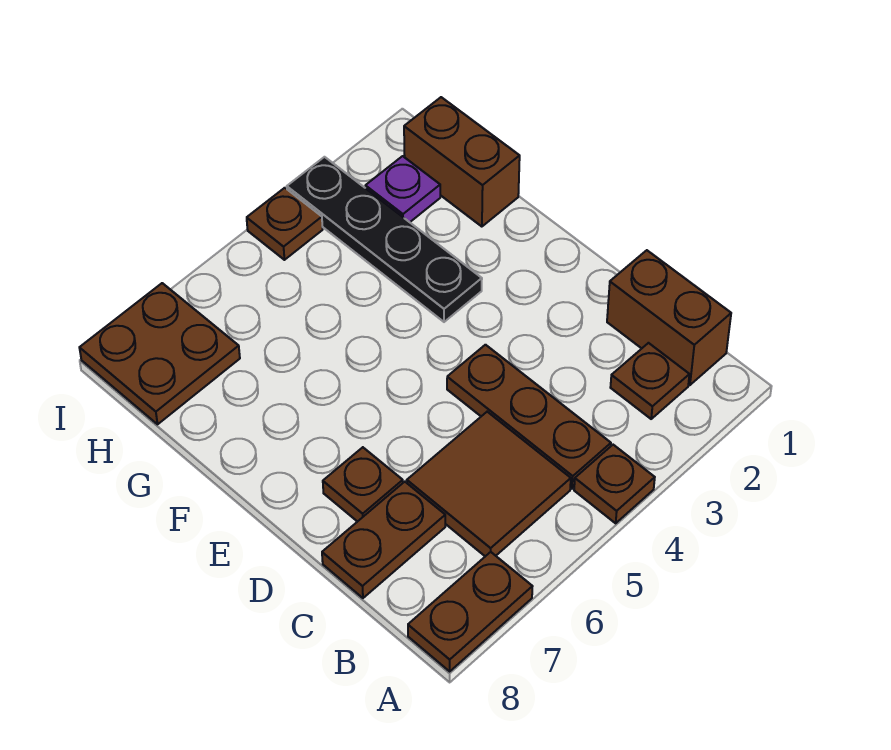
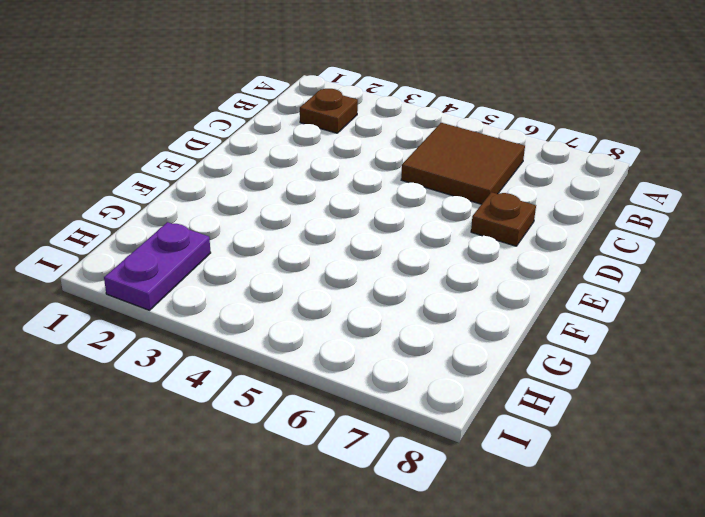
purple plate H2:I2 level 1 -> purple plate H2 level 1
none -> brown plate A4 level 1
none -> brown plate A7:A8 level 1
none -> brown brick B1:C1 level 1

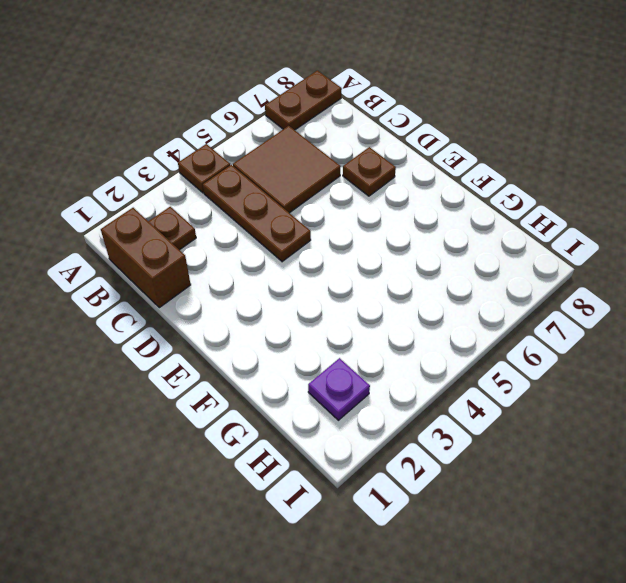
none -> brown plate C7:C8 level 1
none -> black plate F3:I3 level 1
none -> brown brick G1:H1 level 1

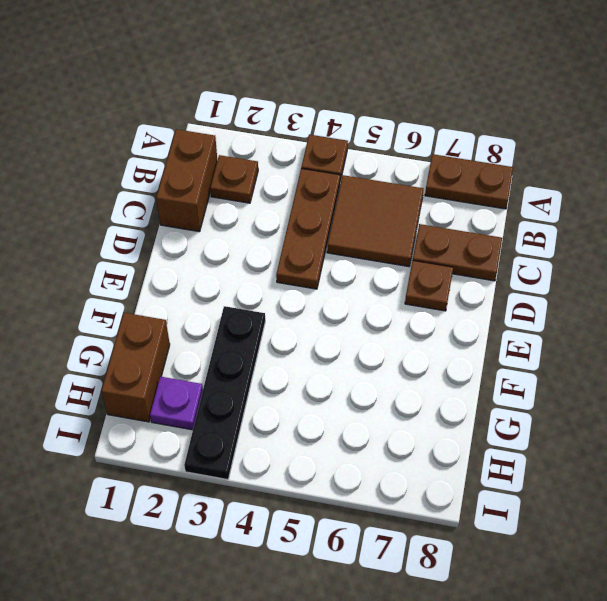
none -> brown plate H7:I8 level 1
none -> brown plate I4 level 1

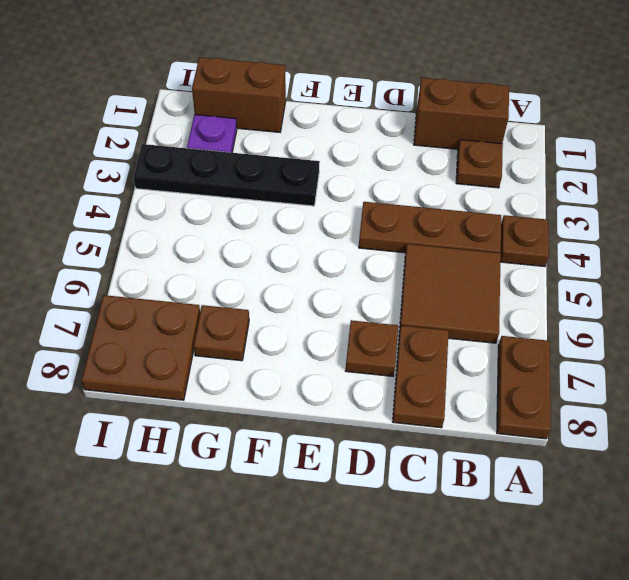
brown plate G7 level 1 -> brown plate I4 level 1

